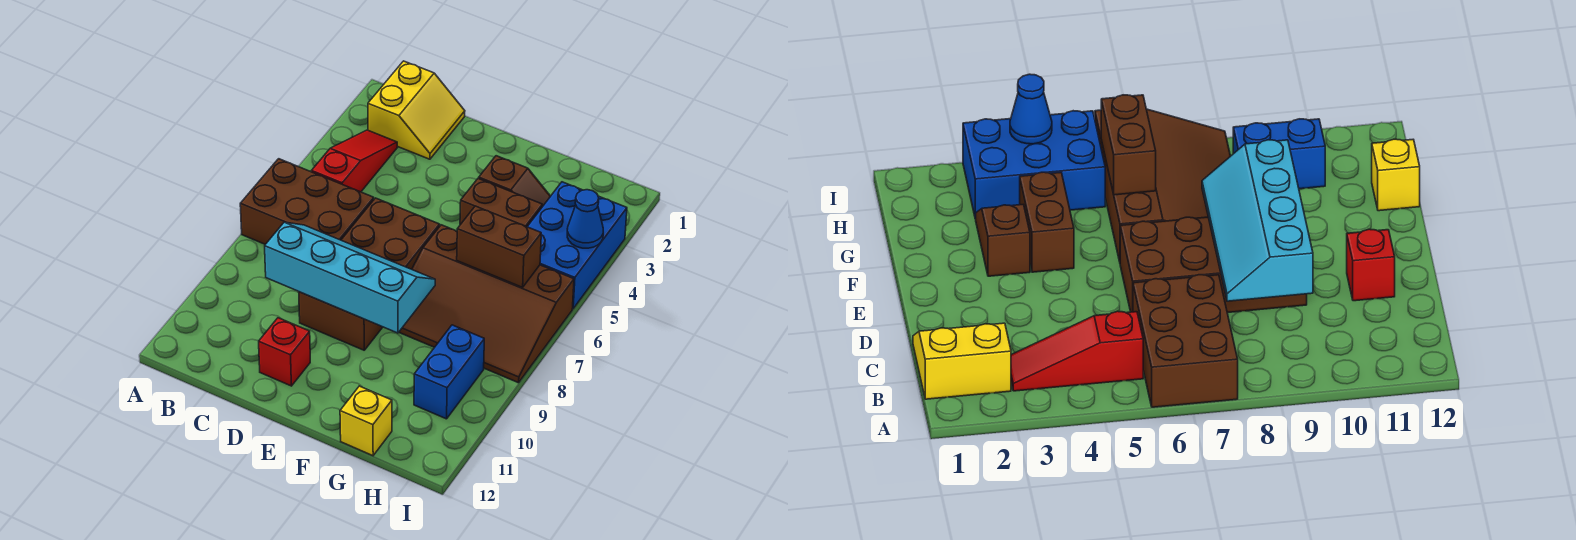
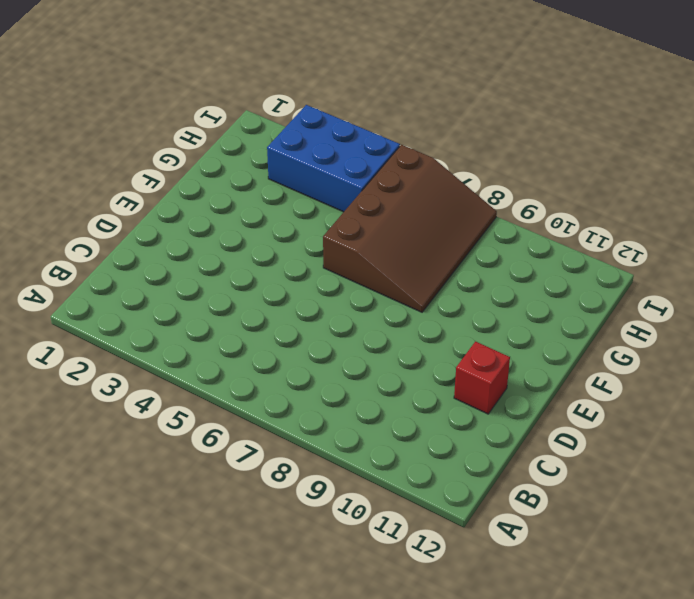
none -> brown brick A6:C7 level 1
none -> yellow slope B1:C2 level 1 top B
none -> red slope B3:B5 level 1 top 5

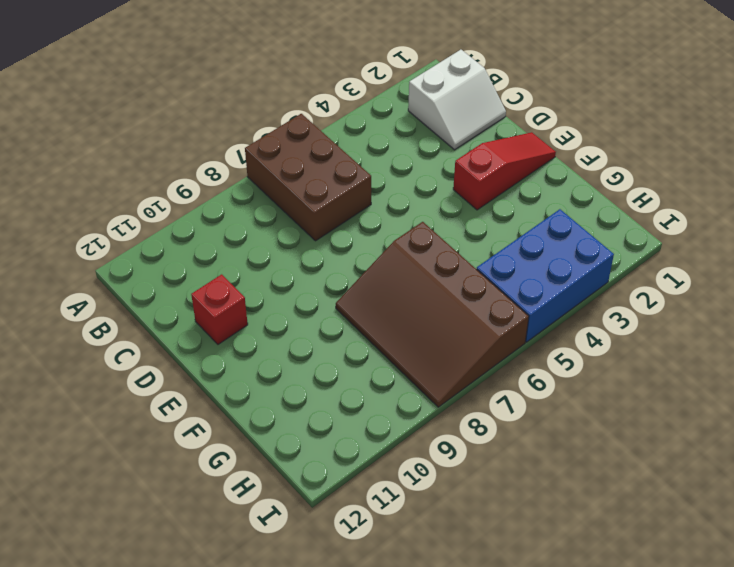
white slope B1:C2 level 1 top B -> yellow slope B1:C2 level 1 top B
red slope E1:E3 level 1 top 3 -> red slope B3:B5 level 1 top 5
none -> brown brick D6:E9 level 1
none -> brown slope F3:G3 level 1 top F
none -> brown brick F4:G4 level 1

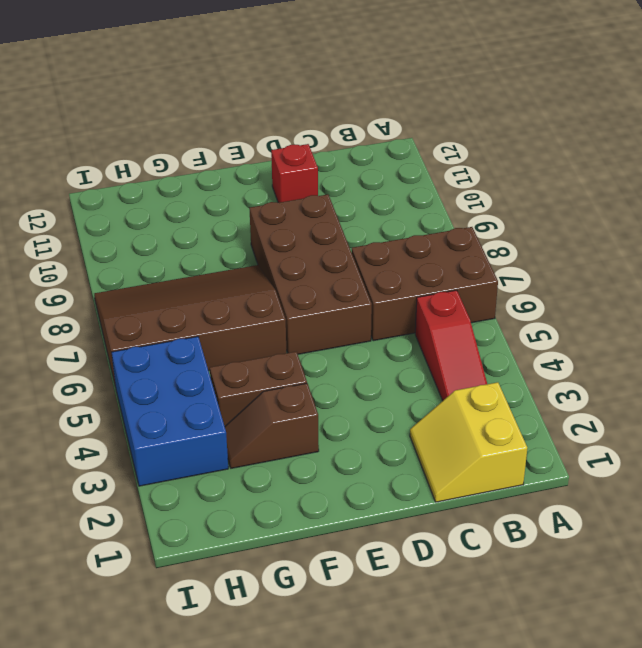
none -> yellow brick G12 level 1
none -> blue brick H9:H10 level 1
none -> cyan slope C8:F9 level 2 top 9

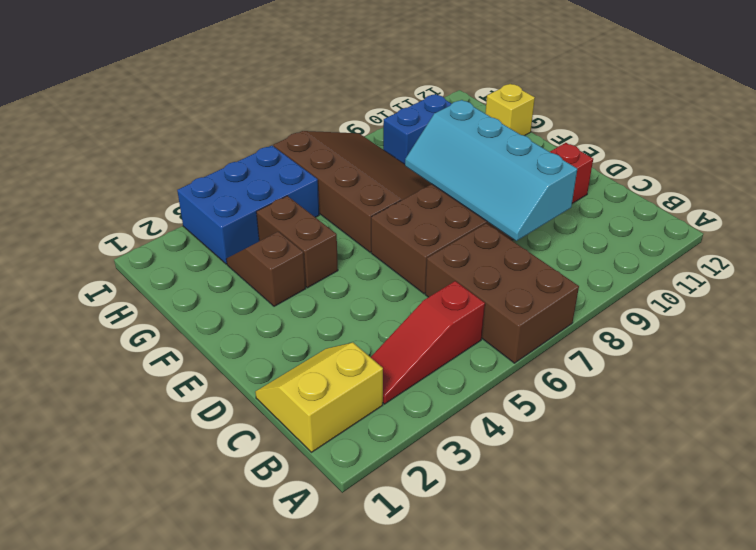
none -> brown brick G6:H6 level 2
none -> blue cone I4 level 2

